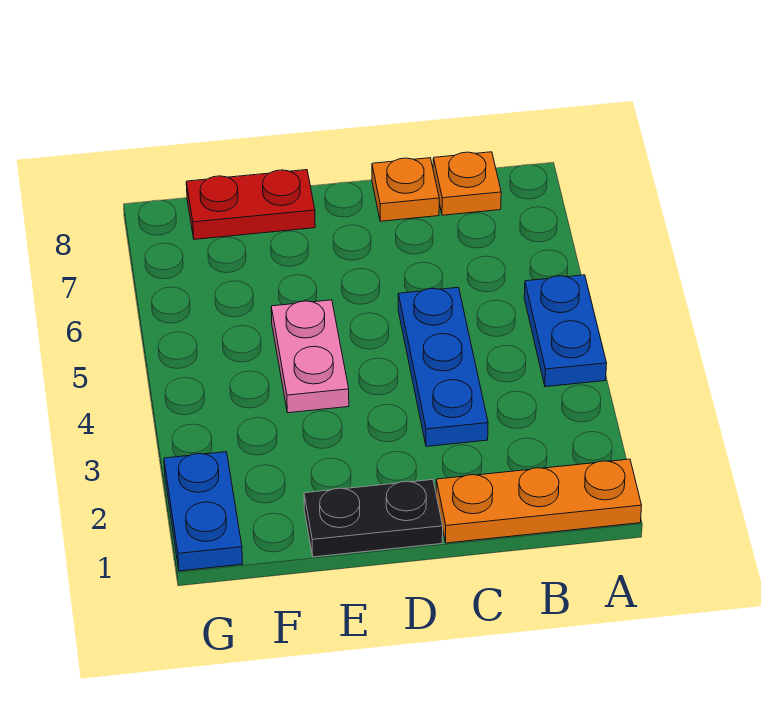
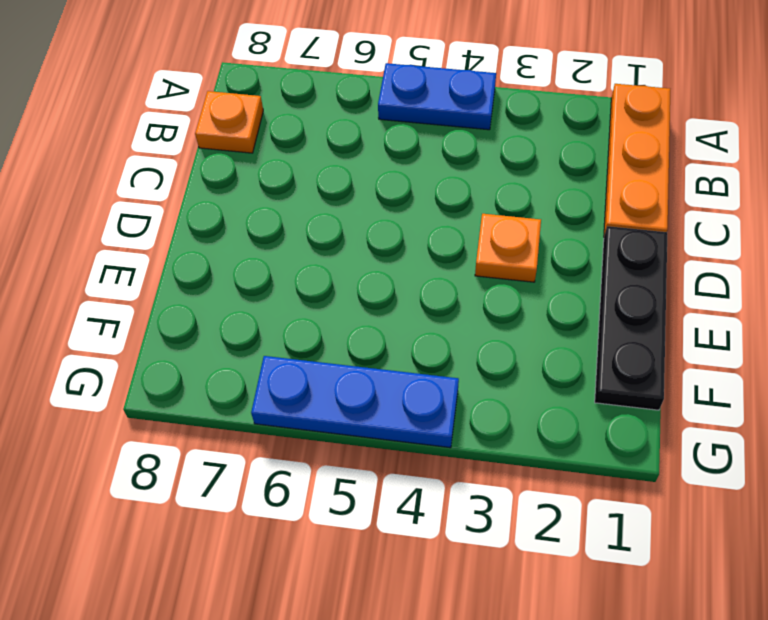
black plate D1:F1 level 1 -> black plate D1:E1 level 1
orange plate D3 level 1 -> orange plate C8 level 1
blue plate G4:G6 level 1 -> blue plate C3:C5 level 1
none -> pink plate E4:E5 level 1
none -> red plate E8:F8 level 1

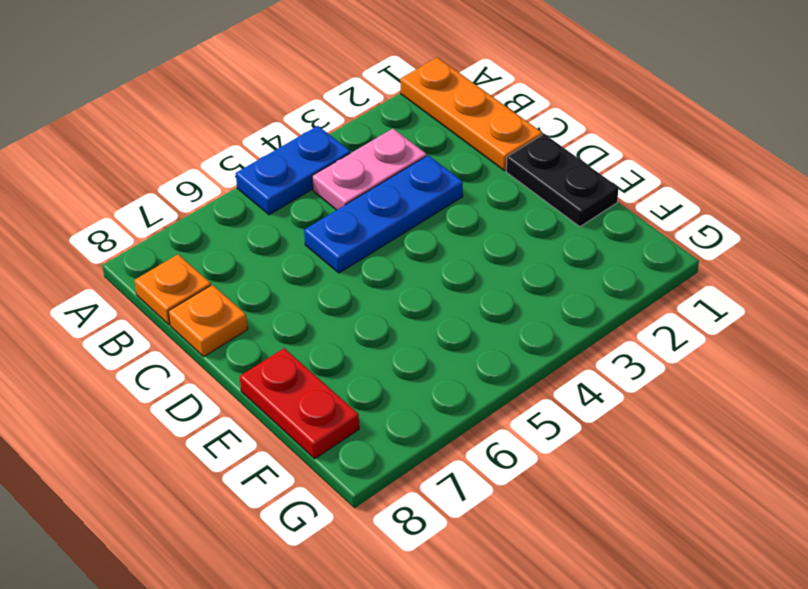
pink plate B3:B4 level 1 -> pink plate E4:E5 level 1
none -> blue plate G1:G2 level 1

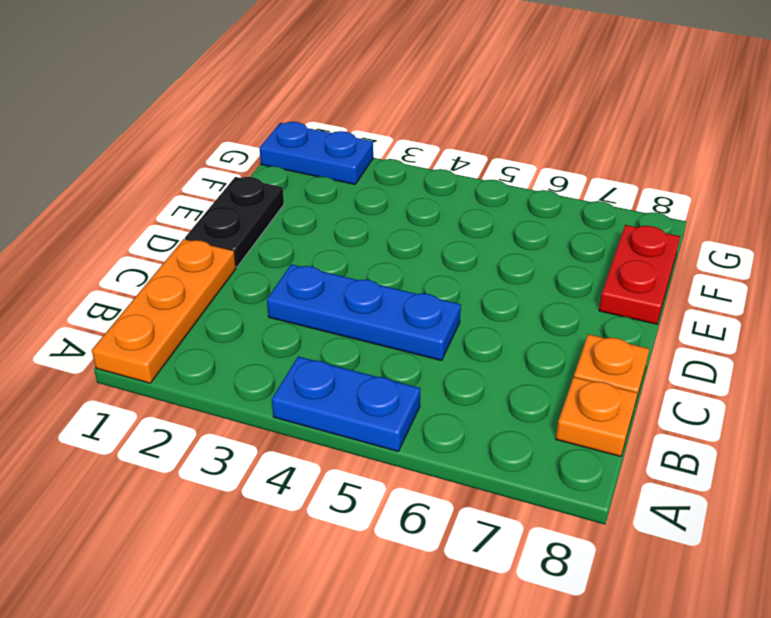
none -> pink plate E4:E5 level 1

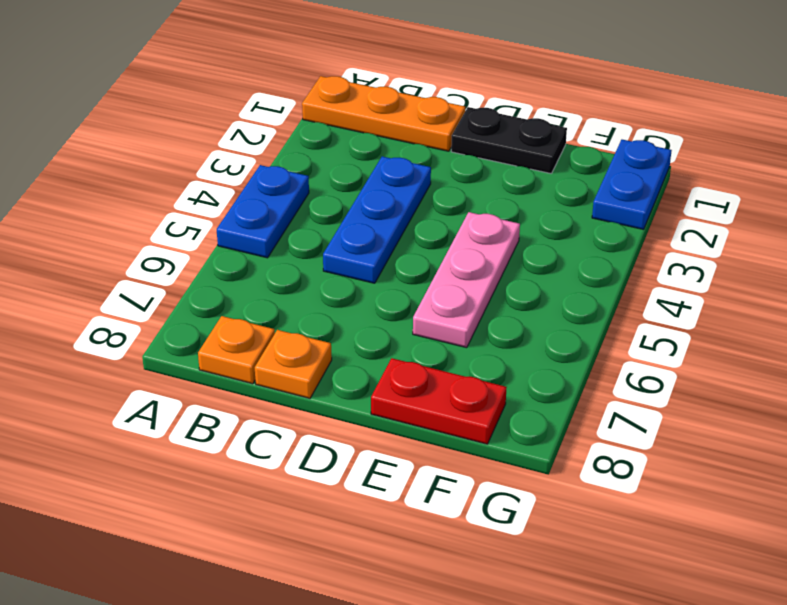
pink plate E4:E6 level 1 -> pink plate E4:E5 level 1

